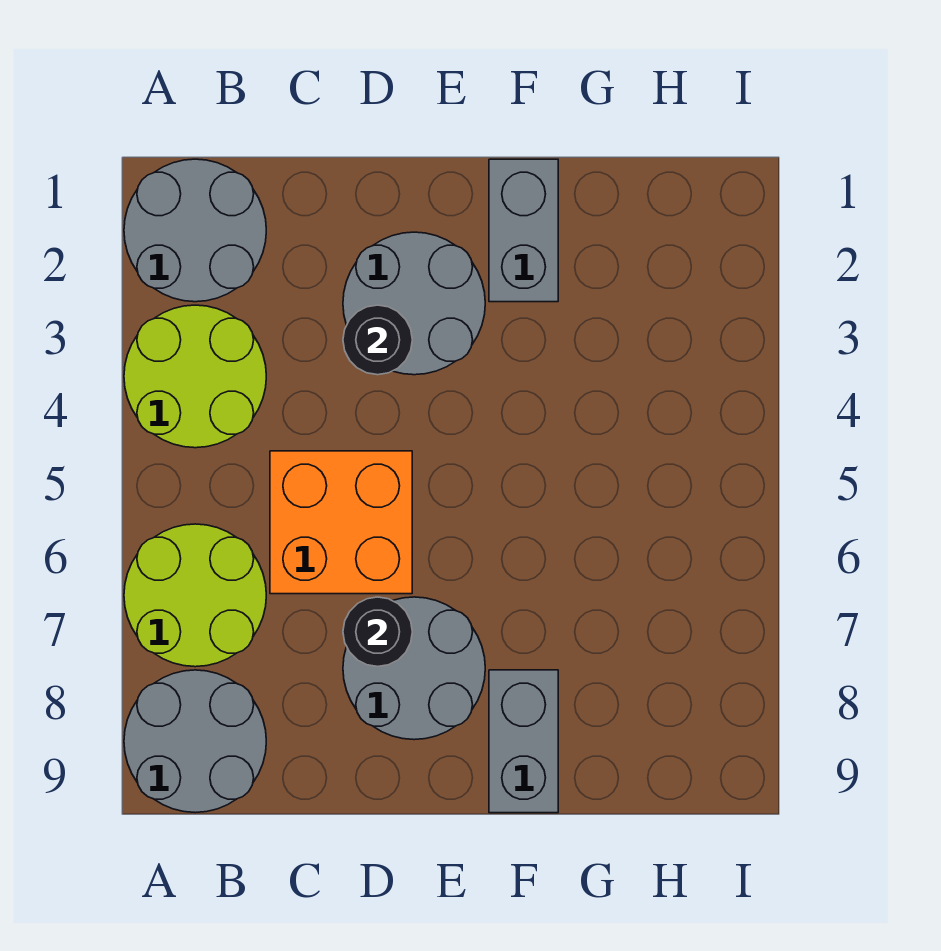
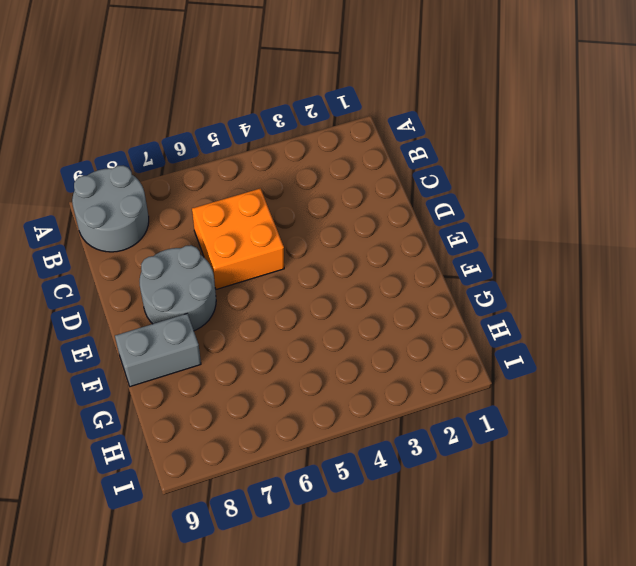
none -> grey round brick A1:B2 level 1
none -> lime round brick A3:B4 level 1

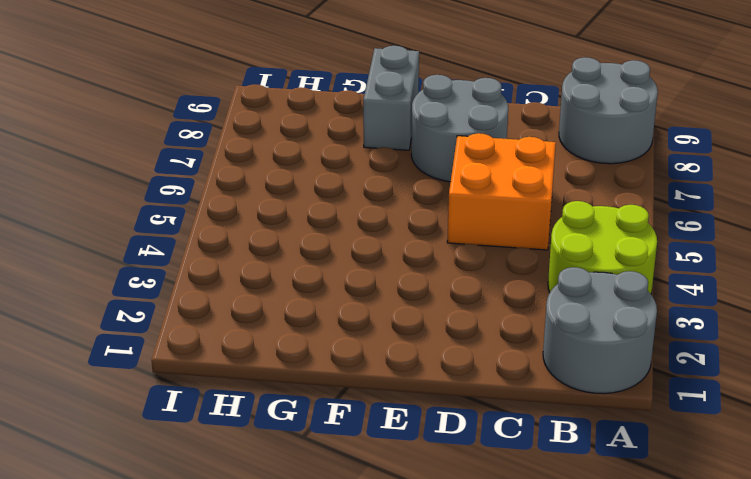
none -> lime round brick A6:B7 level 1
none -> grey round brick D2:E3 level 1

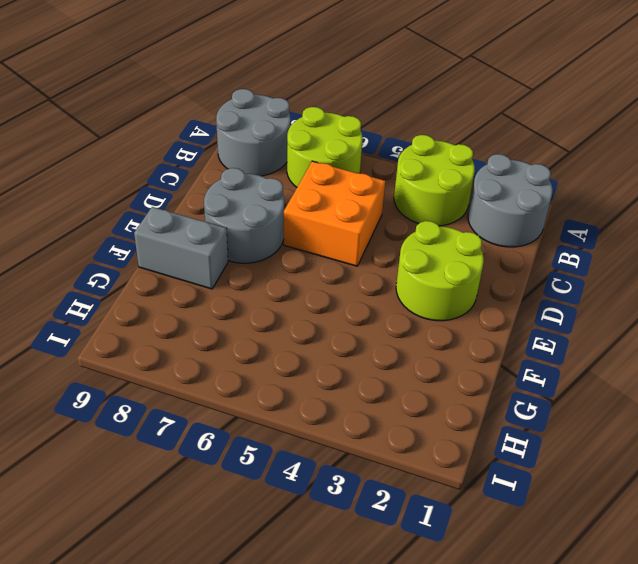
lime round brick D2:E3 level 1 -> grey round brick D2:E3 level 1
none -> grey brick F1:F2 level 1
none -> black round brick D3 level 2

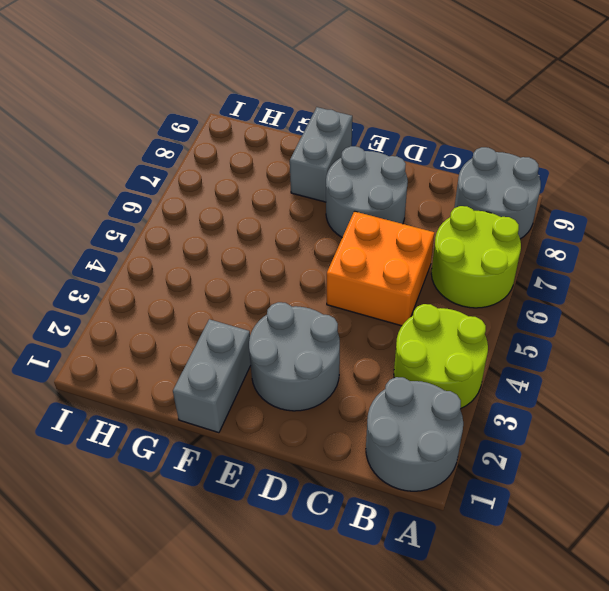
none -> black round brick D3 level 2
none -> black round brick D7 level 2

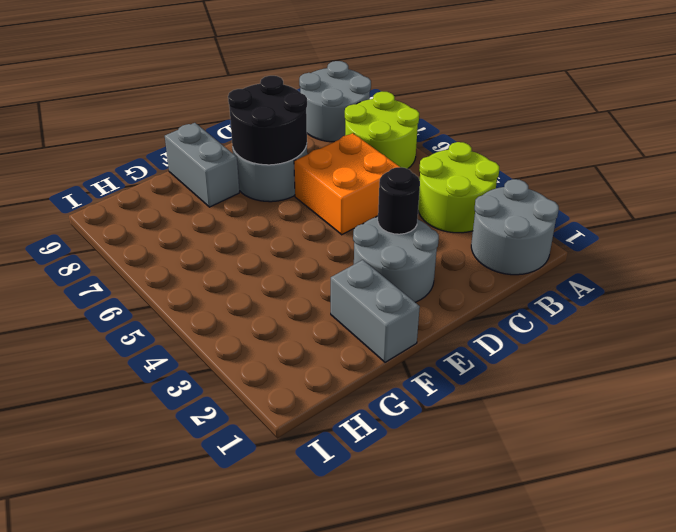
black round brick D7:E8 level 2 -> black round brick D7 level 2

